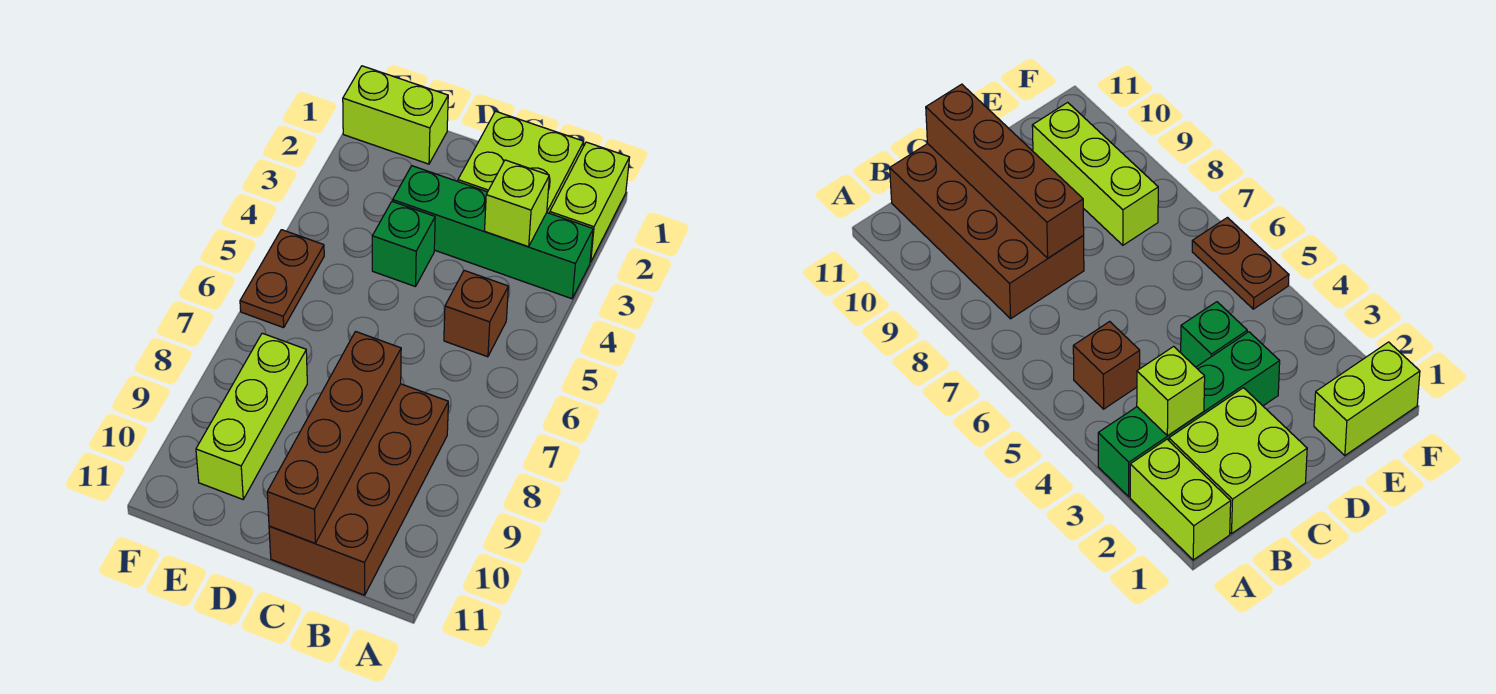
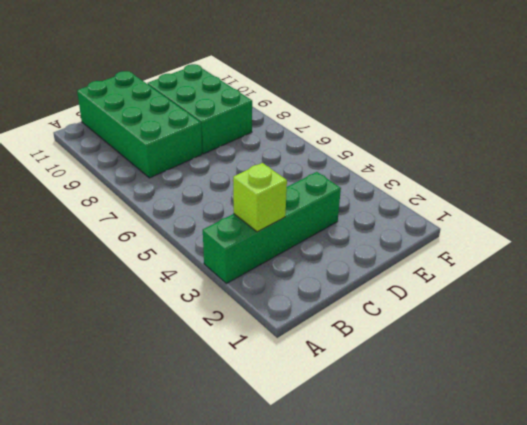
green brick B8:C11 level 1 -> brown brick B8:C11 level 1
green brick D8:E10 level 1 -> lime brick E8:E10 level 1
none -> lime brick A1:A2 level 1
none -> lime brick B1:C2 level 1

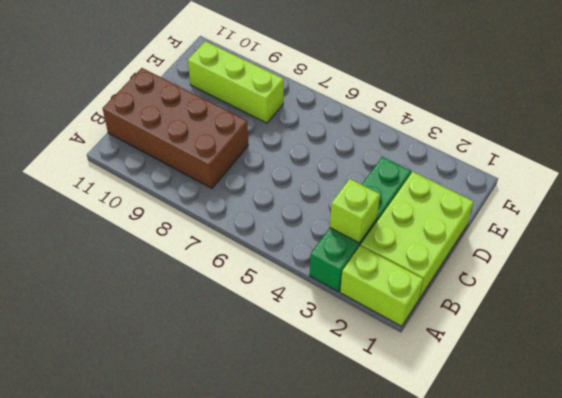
lime brick B1:D2 level 1 -> lime brick B1:C2 level 1
none -> brown brick B5 level 1
none -> green brick D4 level 1

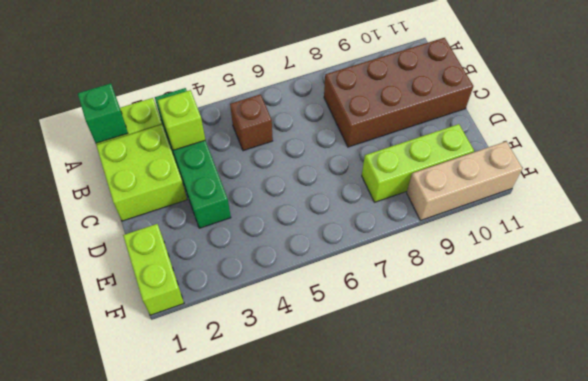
green brick A1 level 2 -> green brick D4 level 1
tan brick F9:F11 level 1 -> none
none -> brown plate F5:F6 level 1
none -> brown brick C8:C11 level 2

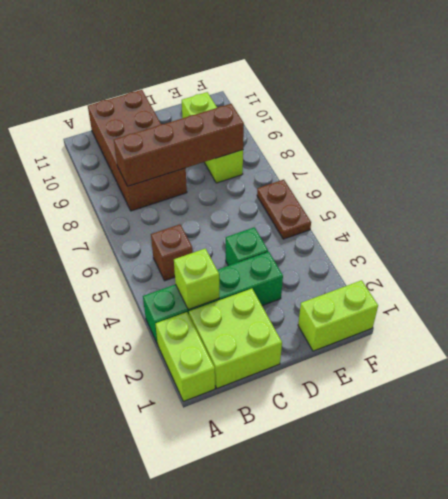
brown brick B8:E8 level 2 -> brown brick C8:C11 level 2

